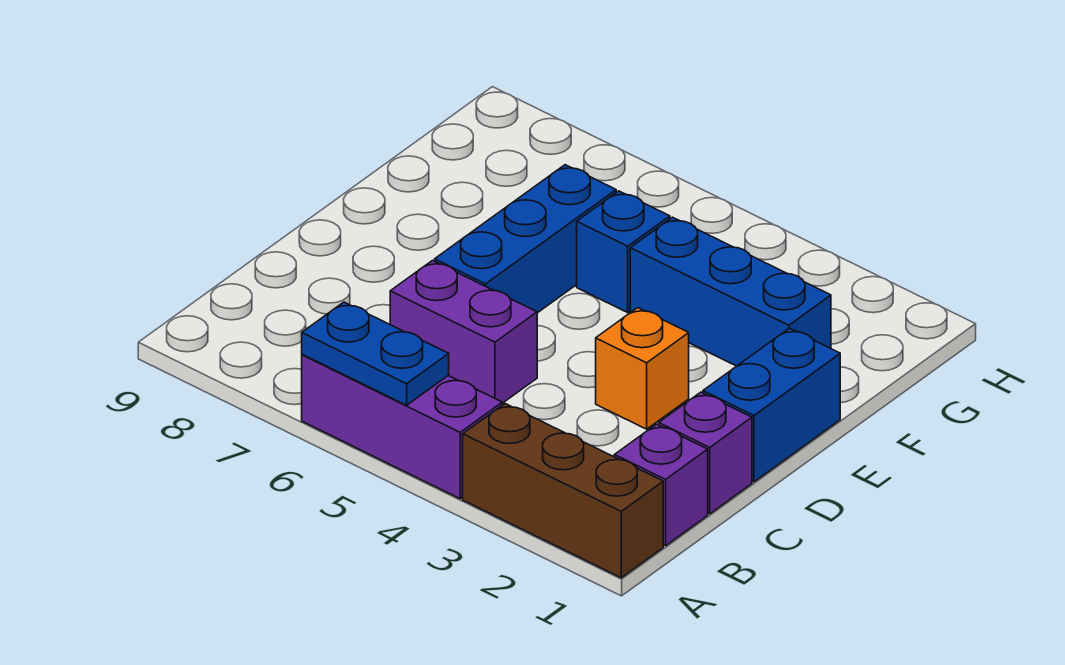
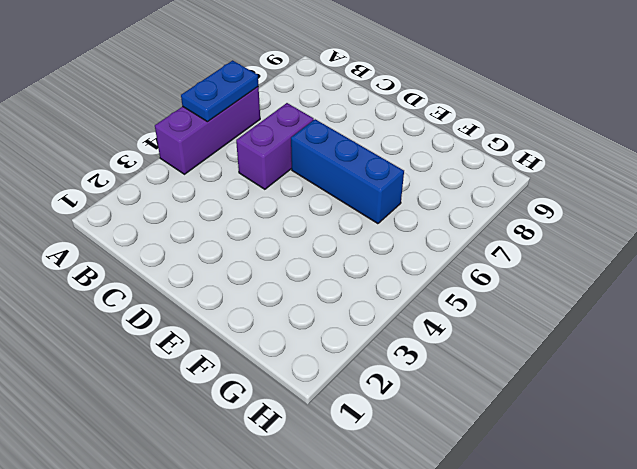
none -> brown brick A1:A3 level 1
none -> purple brick B1 level 1

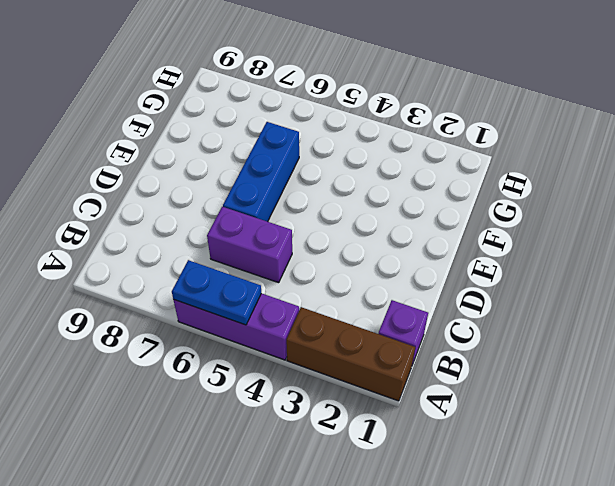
none -> purple brick C1 level 1
none -> blue brick D1:E1 level 1

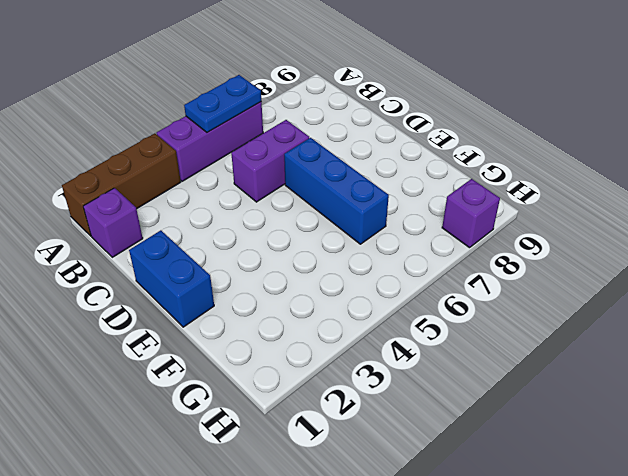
purple brick H8 level 1 -> purple brick C1 level 1
none -> orange brick D3 level 1
none -> blue brick F2:F4 level 1

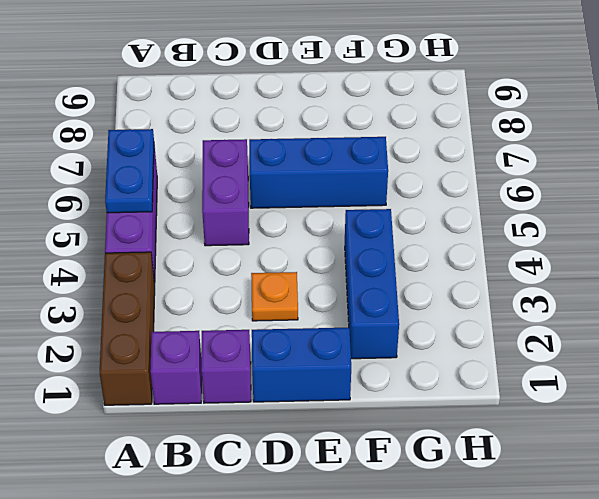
orange plate D3 level 1 -> orange brick D3 level 1
none -> blue brick F5 level 1

